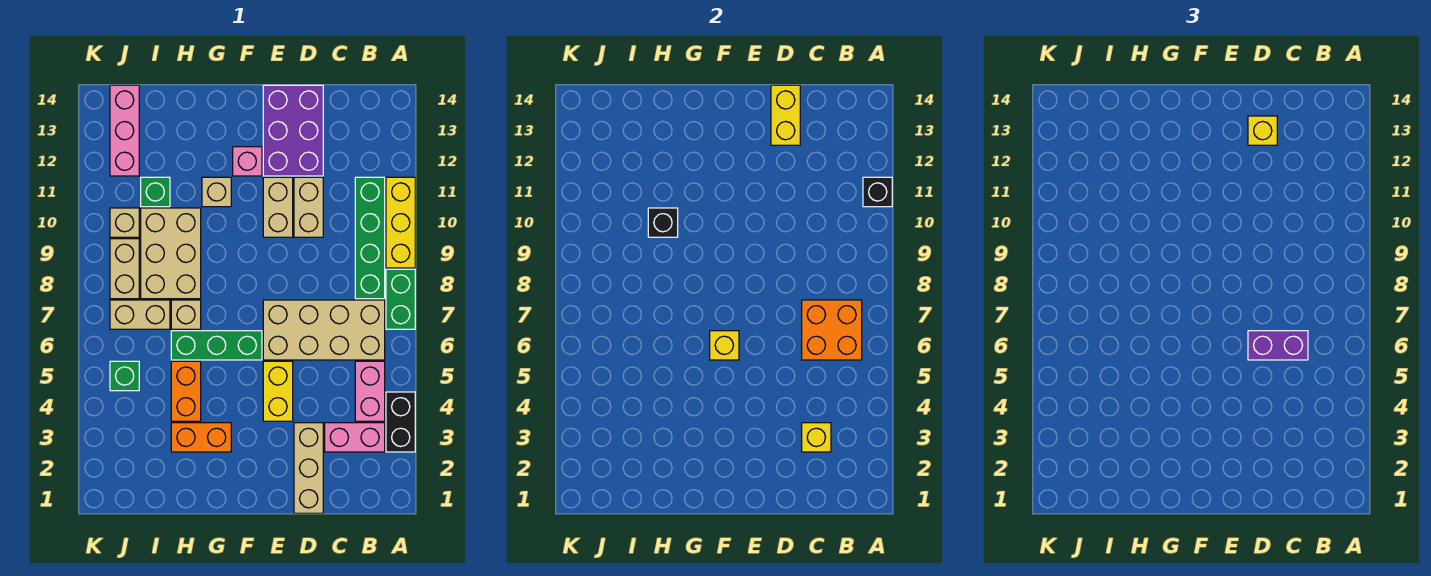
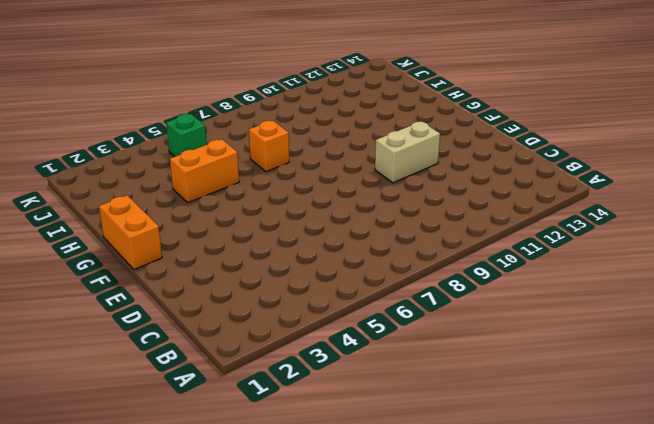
orange brick F1:G1 level 1 -> orange brick G3:H3 level 1
orange brick H7 level 1 -> tan brick H7 level 1
none -> black brick A3:A4 level 1
none -> green brick A7:A8 level 1
none -> yellow brick A9:A11 level 1
none -> pink brick B3:C3 level 1

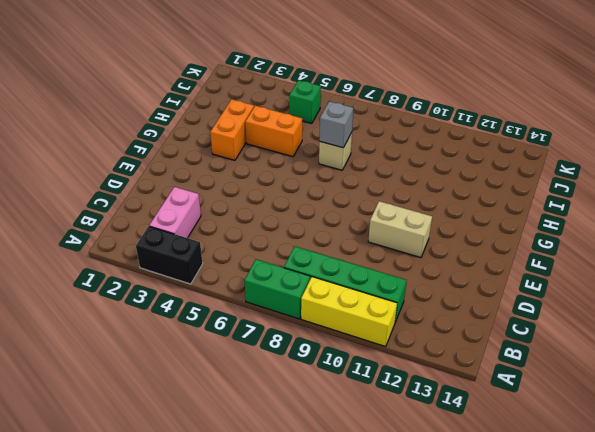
grey brick H7 level 2 -> none
none -> pink brick B4:B5 level 1
none -> tan brick B6:E7 level 1
none -> tan brick D1:D3 level 1
none -> tan brick D10:D11 level 1

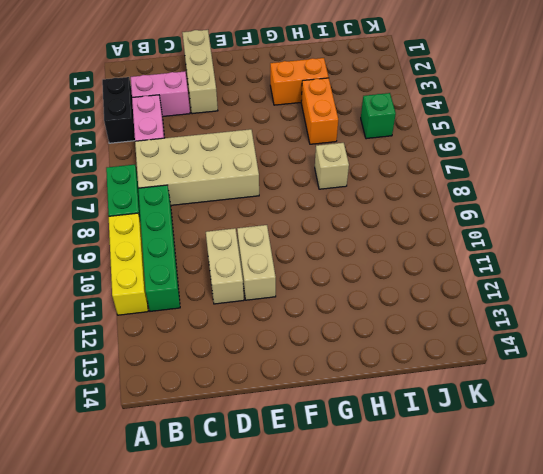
none -> purple brick D12:E14 level 1
none -> yellow brick E4:E5 level 1
none -> green brick F6:H6 level 1
none -> pink brick F12 level 1

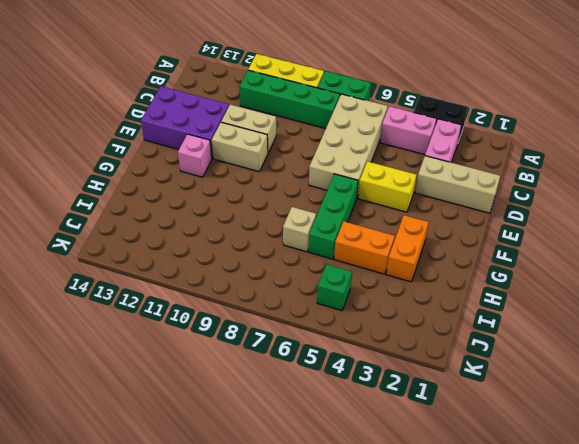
none -> tan brick G11 level 1
none -> tan brick H8:I10 level 1
none -> tan brick I7:J7 level 1
none -> green brick I11 level 1

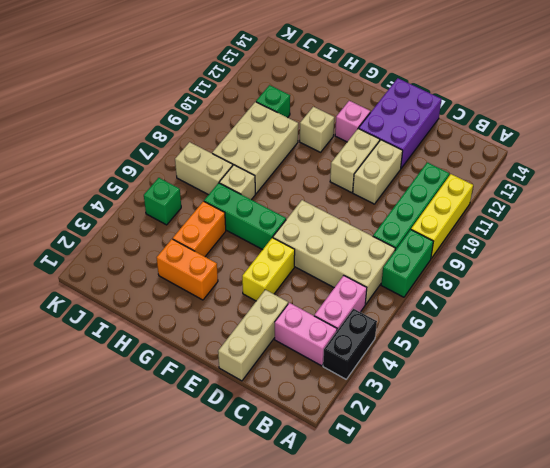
none -> tan brick J8:J9 level 1
none -> tan brick J10 level 1
none -> pink brick J12:J14 level 1
none -> black brick A11 level 2

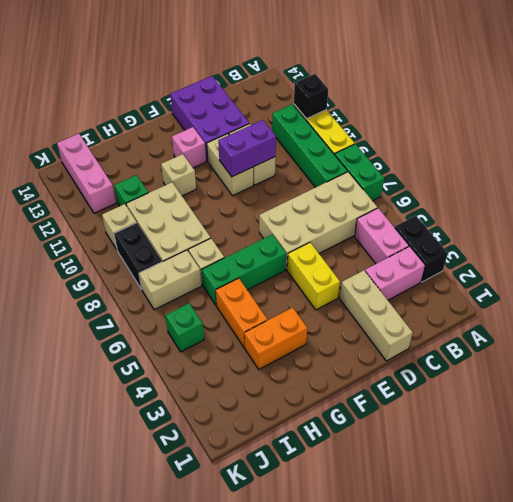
purple brick D10:E10 level 2 -> purple brick C6:D6 level 3
black brick J8:J9 level 1 -> tan brick J8:J9 level 1
none -> orange brick B6:C7 level 2
none -> yellow brick C3 level 2
none -> yellow brick D13:D14 level 2
none -> yellow brick F6 level 2

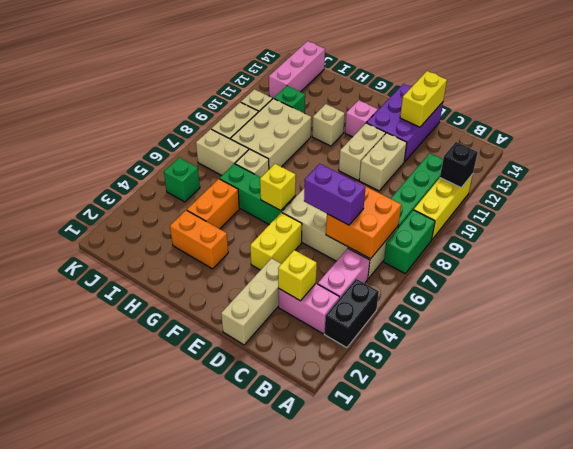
none -> black brick H10 level 2
none -> yellow brick D13 level 3

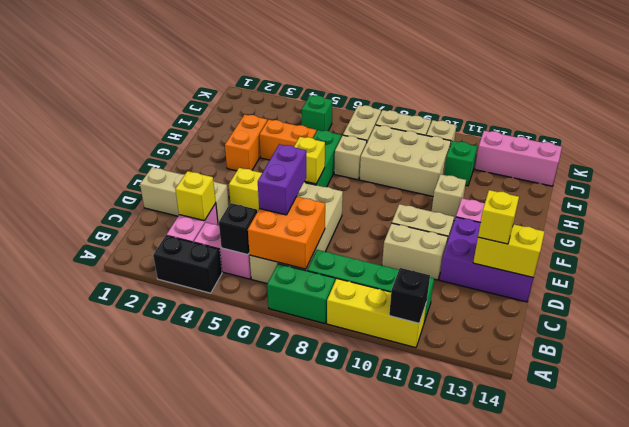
black brick B5 level 2 -> black brick H10 level 2

